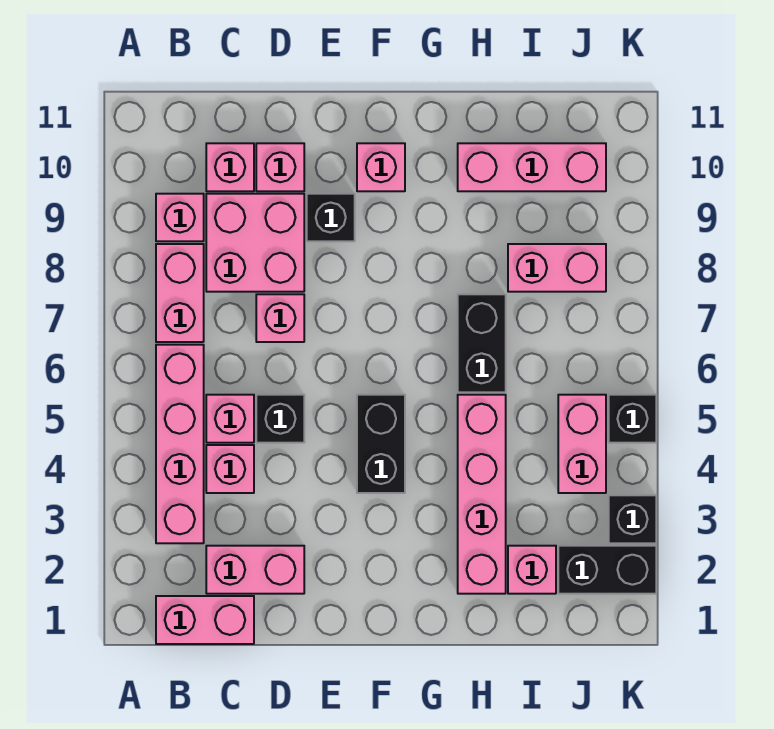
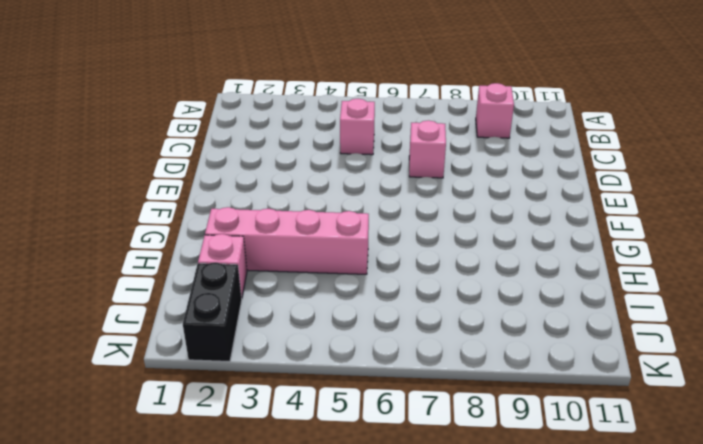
none -> pink brick B1:C1 level 1
none -> pink brick B3:B6 level 1
none -> pink brick B7:B8 level 1

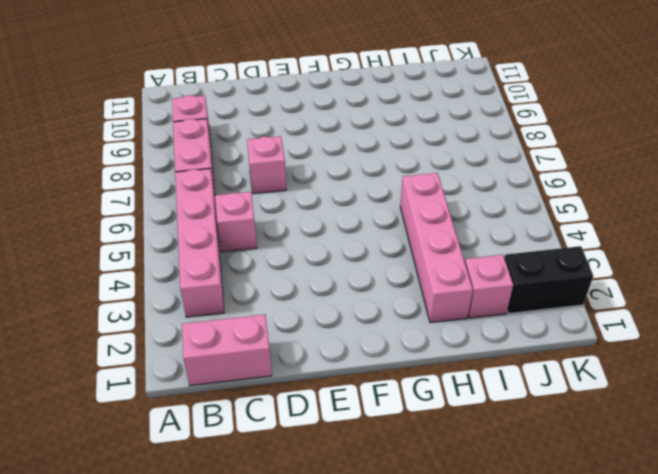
none -> pink brick C2:D2 level 1
none -> pink brick C4 level 1
none -> pink brick C8:D9 level 1

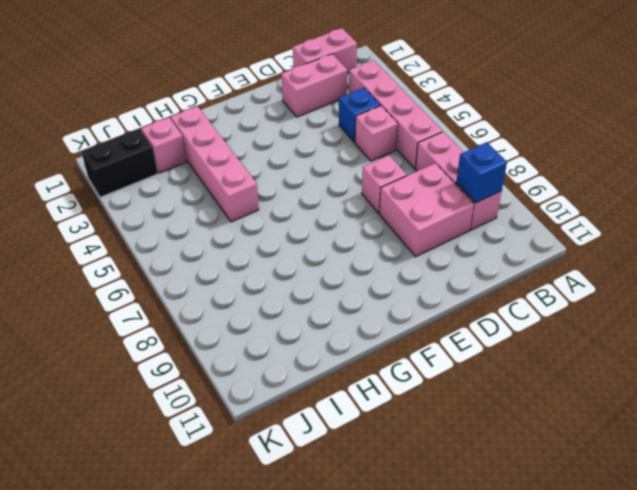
blue brick B9 level 2 -> none
blue brick C4 level 1 -> pink brick C4 level 1
none -> pink brick C10 level 1
none -> black brick D5 level 1
none -> pink brick D10 level 1

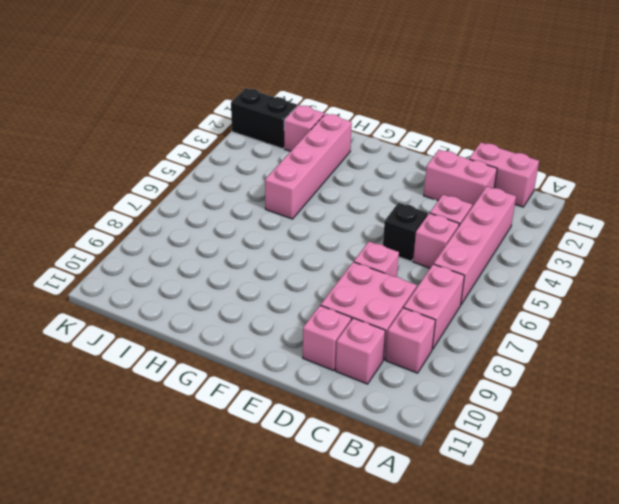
none -> black brick E9 level 1
none -> black brick F4:F5 level 1
none -> pink brick F10 level 1

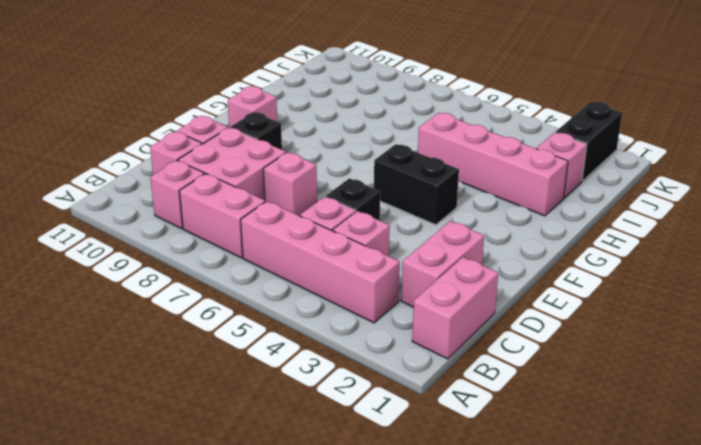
none -> black brick H6:H7 level 1
none -> pink brick H10:J10 level 1
none -> pink brick I8:J8 level 1

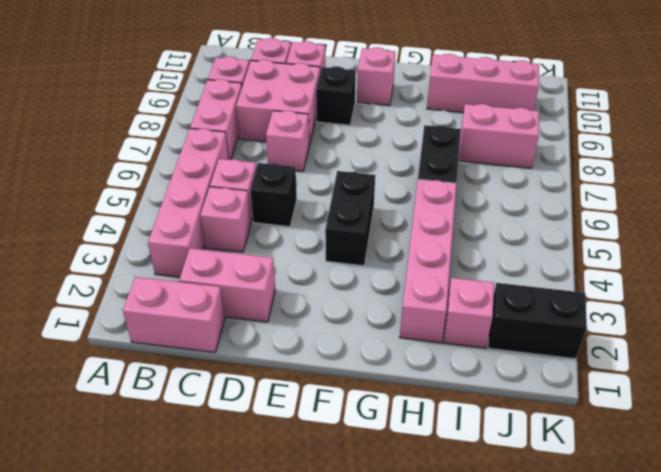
none -> pink brick J4:J5 level 1
none -> black brick K3 level 1
none -> black brick K5 level 1

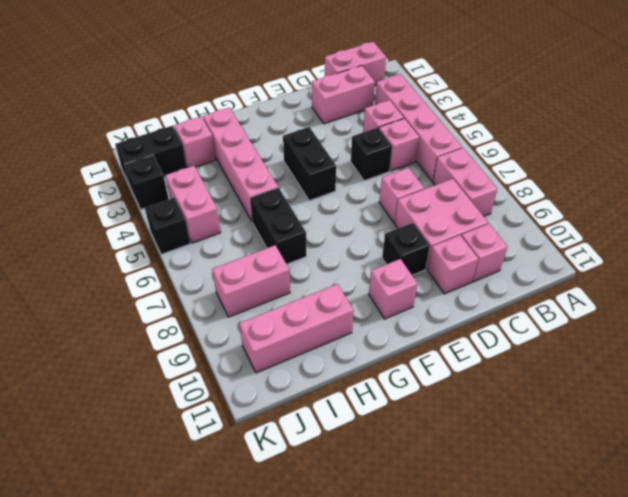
none -> pink brick B9 level 1

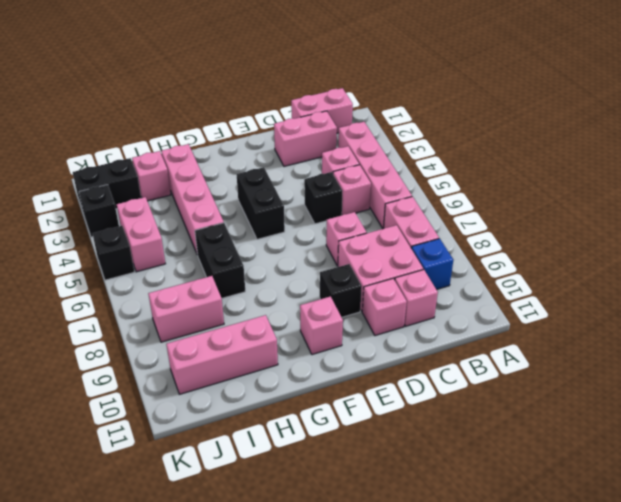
blue brick B9 level 1 -> pink brick B9 level 1

